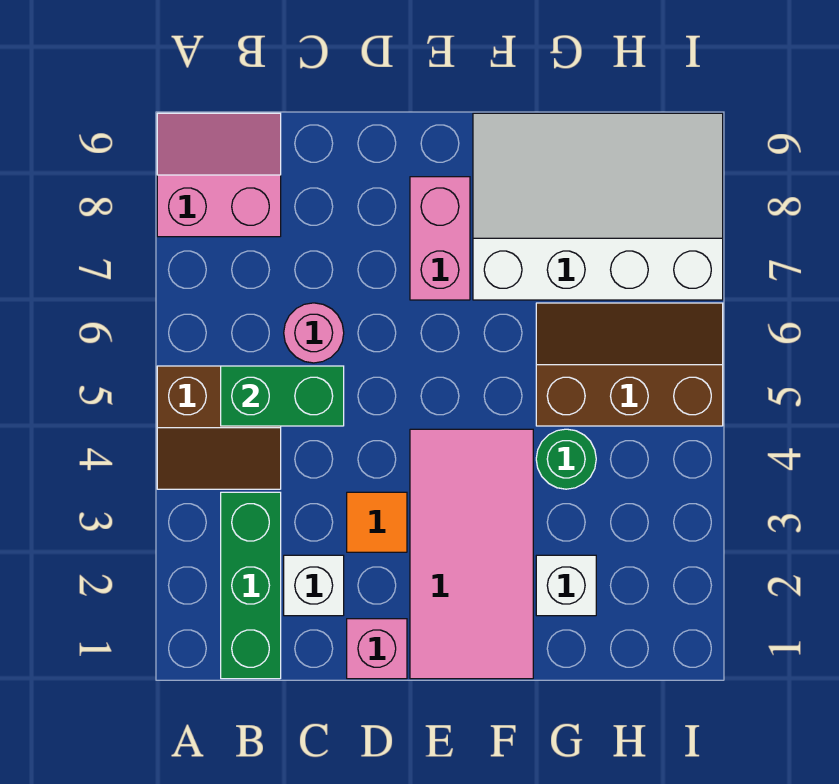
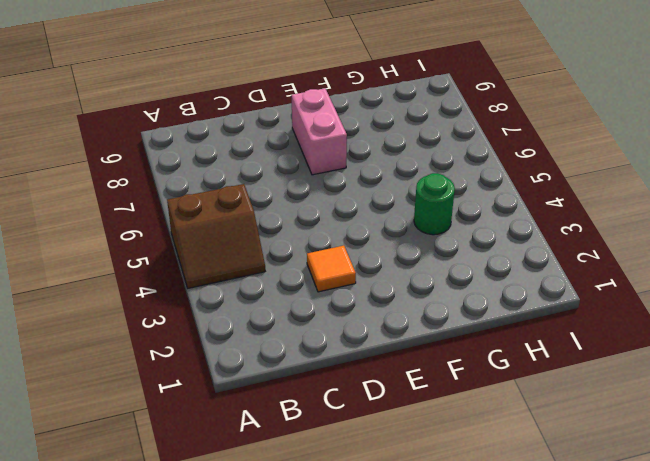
none -> pink slope A8:B9 level 1 top 8
none -> green brick B1:B3 level 1
none -> white brick C2 level 1

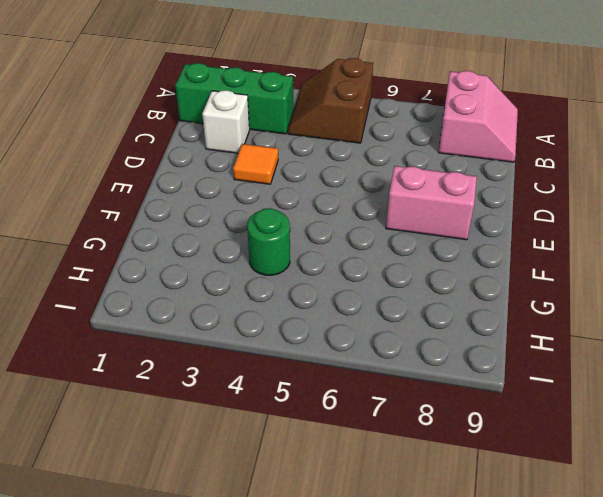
none -> pink round brick C6 level 1
none -> pink brick D1 level 1
none -> pink tile E1:F4 level 1

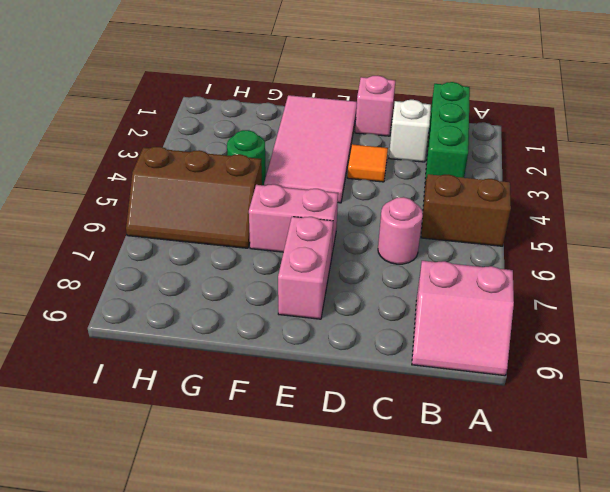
pink brick E6:F6 level 1 -> none
none -> white slope F7:I9 level 1 top 7
none -> white brick G2 level 1
none -> green brick B5:C5 level 2

